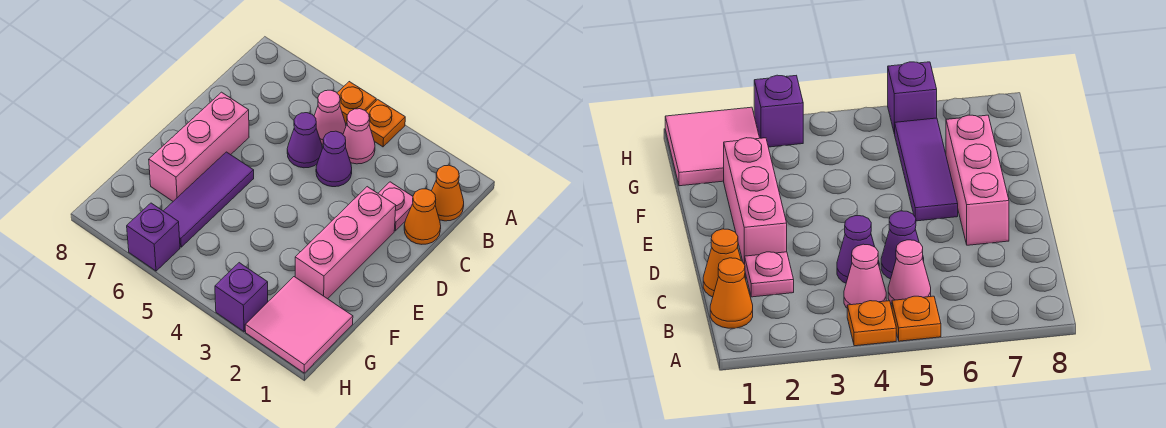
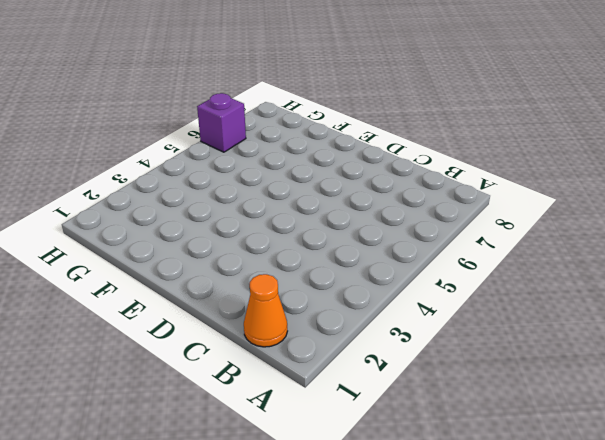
none -> orange plate A4 level 1
none -> orange plate A5 level 1
none -> pink cone B4 level 1

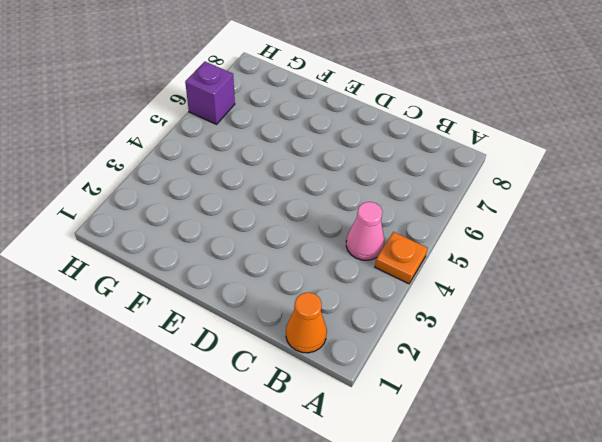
none -> orange plate A5 level 1
none -> pink cone B5 level 1
none -> orange cone C1 level 1

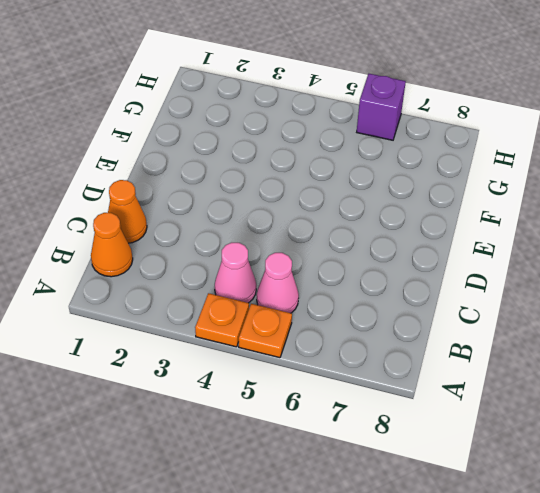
none -> pink plate C2 level 1
none -> purple cone C4 level 1
none -> purple cone C5 level 1

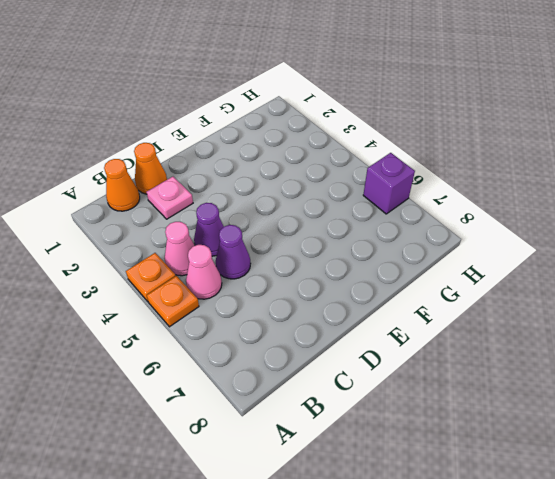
none -> pink brick D2:F2 level 1
none -> pink brick D7:F7 level 1
none -> purple tile E6:G6 level 1

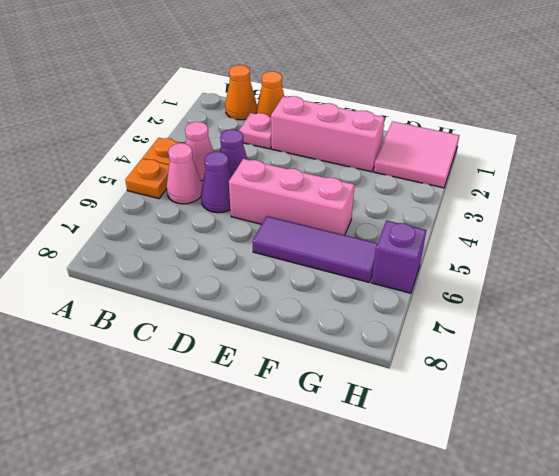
pink brick D5:F5 level 1 -> pink brick D7:F7 level 1
none -> purple brick H3 level 1

